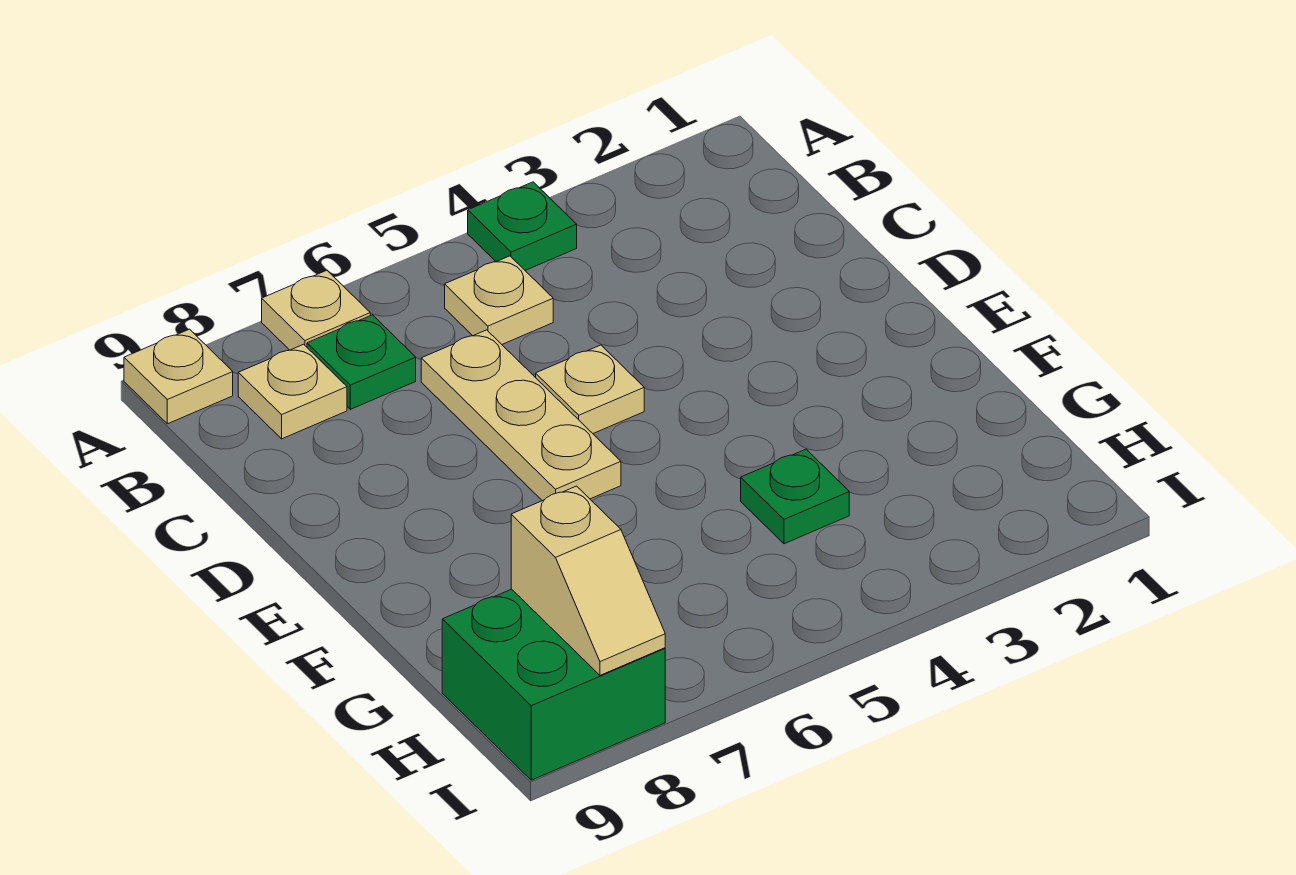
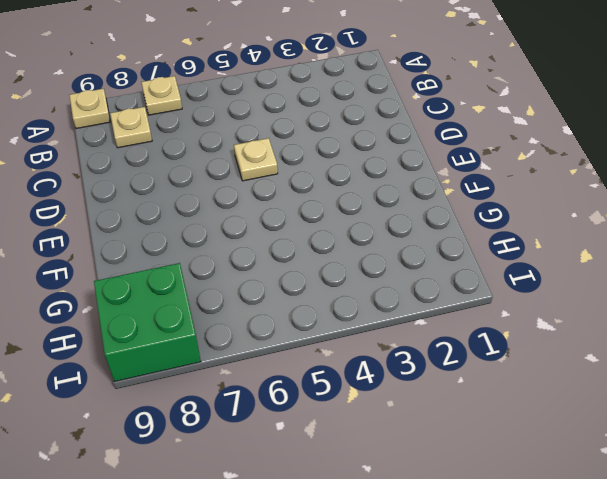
none -> green plate A4 level 1
none -> tan plate B5 level 1

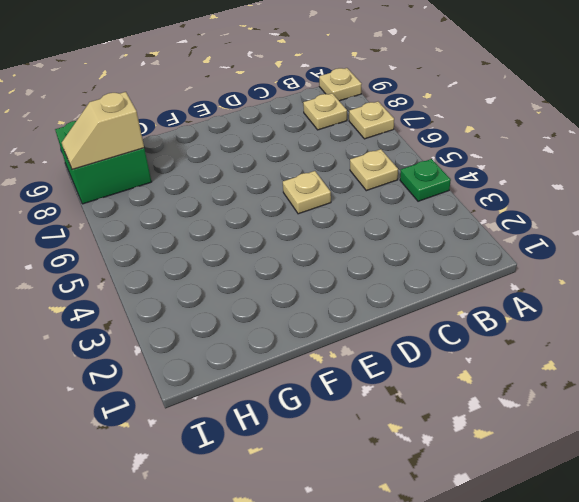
none -> green plate B7 level 1
none -> tan plate C6:E6 level 1

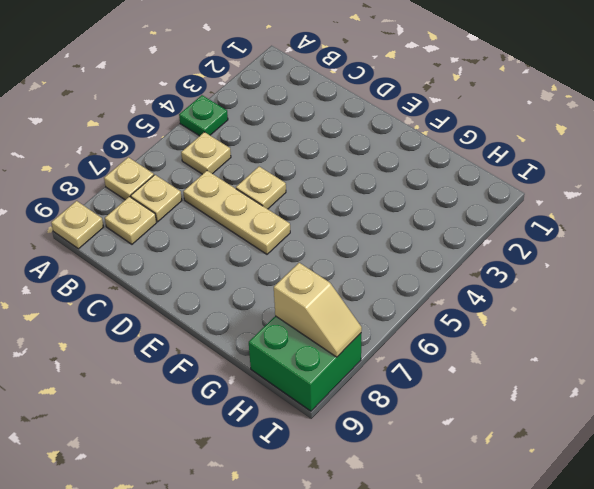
tan plate B7 level 1 -> green plate B7 level 1
none -> green plate G4 level 1

